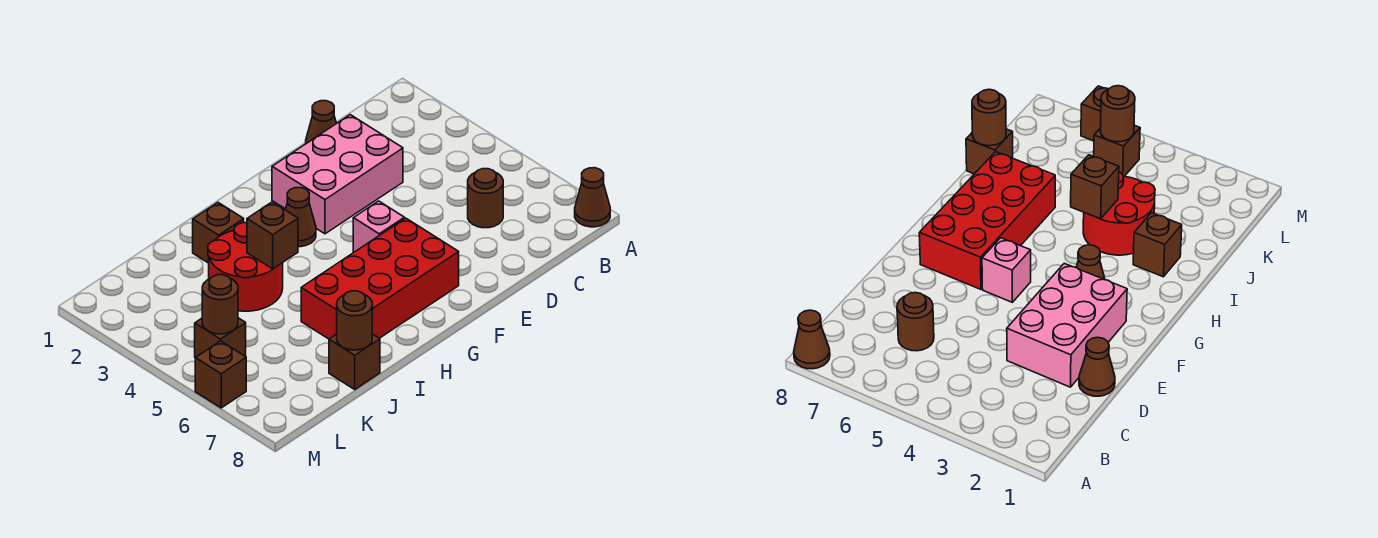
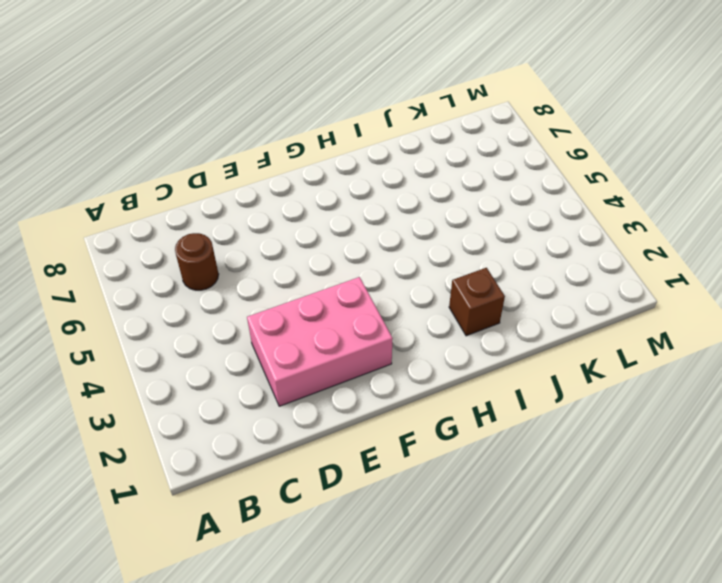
none -> brown cone A8 level 1
none -> brown cone D1 level 1
none -> pink brick F5 level 1

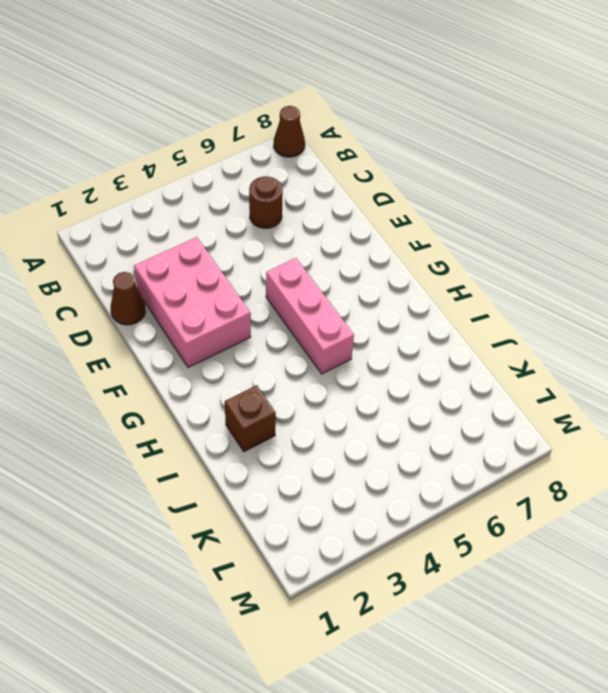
pink brick F5:H5 level 1 -> pink brick F5 level 1
none -> red brick F6:I7 level 1
none -> brown cone G3 level 1
none -> red round brick I3:J4 level 1

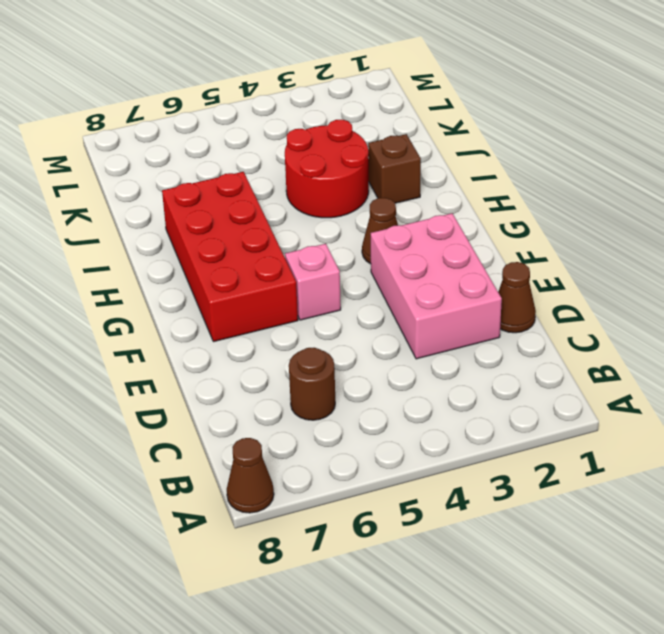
none -> brown brick J8 level 1
none -> brown brick L5 level 1
none -> brown brick M6 level 1

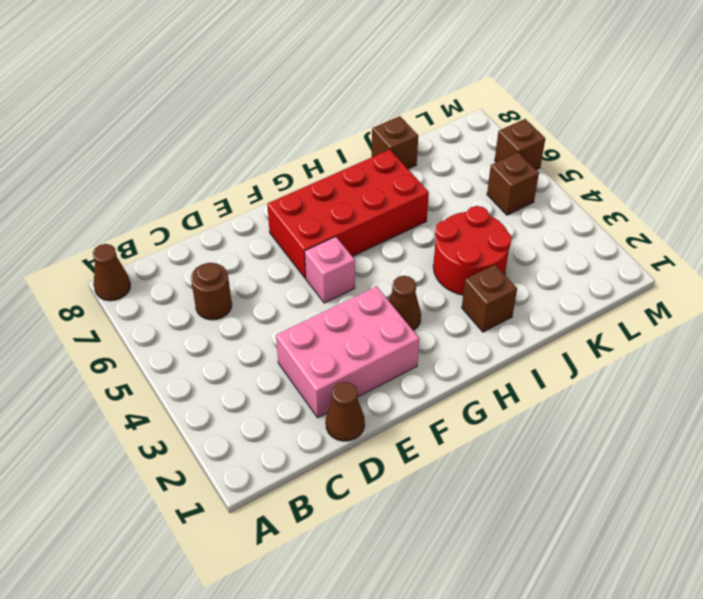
none -> brown brick I4 level 2
none -> brown round brick J8 level 2
none -> brown round brick L5 level 2

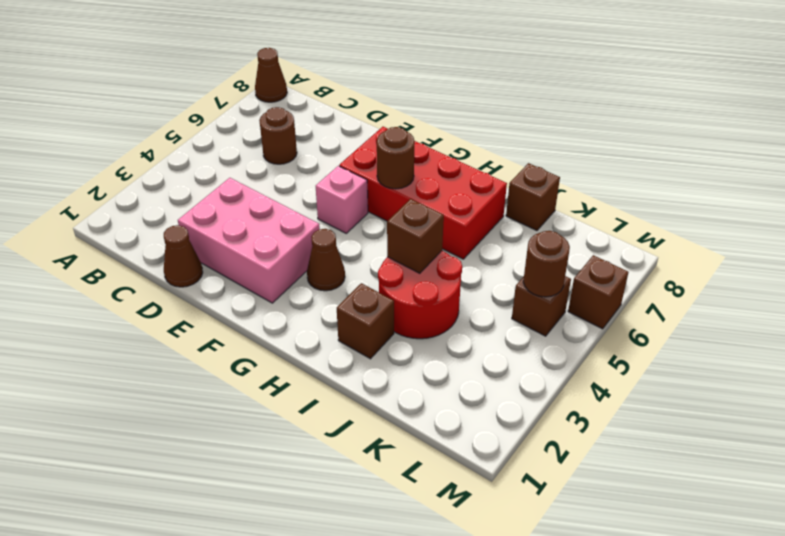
brown round brick G6 level 2 -> brown round brick J8 level 2

